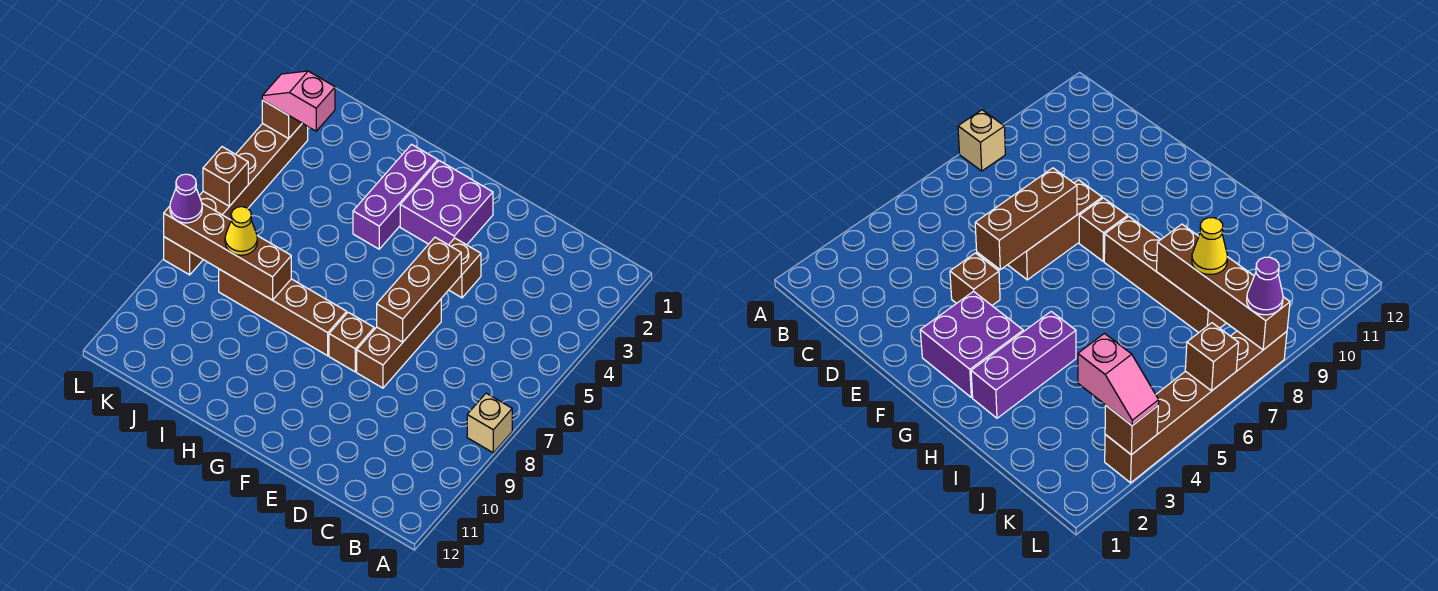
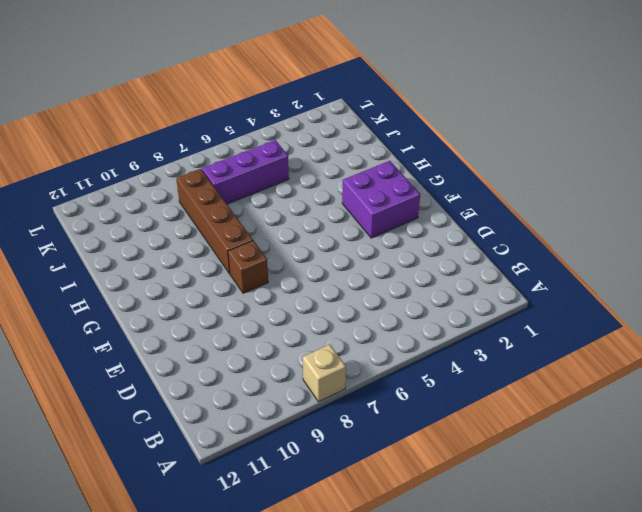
purple brick J5:J7 level 1 -> purple brick H2:H4 level 1
none -> brown brick E4 level 1
none -> brown brick E6:E8 level 1
none -> brown brick L3:L8 level 1

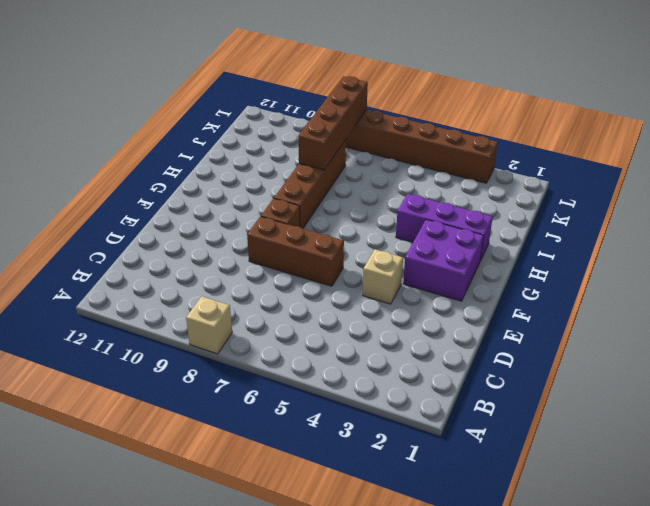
tan brick E4 level 1 -> brown brick E4 level 1
none -> brown brick E5:E7 level 2
none -> brown brick L3 level 2
none -> brown brick L6 level 2

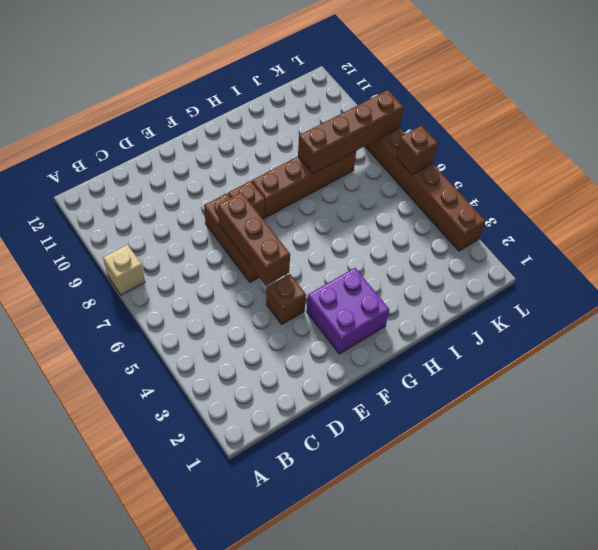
none -> purple brick H2:H4 level 1
none -> brown brick L3 level 2
none -> yellow cone J8 level 3

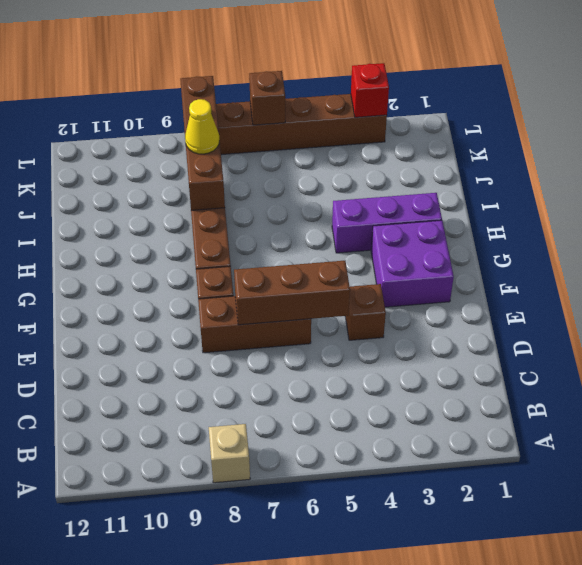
red brick L3 level 2 -> brown brick L3 level 2
none -> pink slope K3:L3 level 3 top K
none -> purple cone L8 level 3

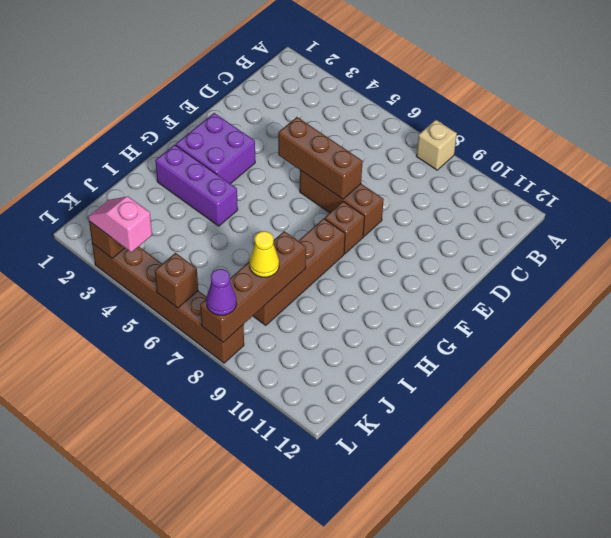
pink slope L3:L4 level 3 top 4 -> pink slope K3:L3 level 3 top K
none -> brown brick E4 level 1

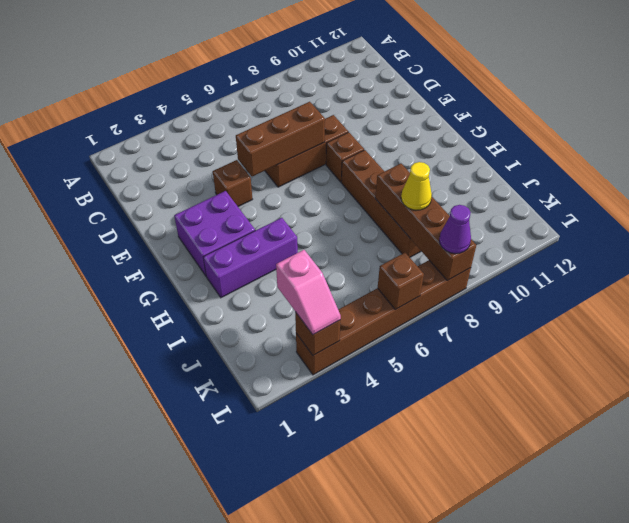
none -> tan brick A8 level 1

